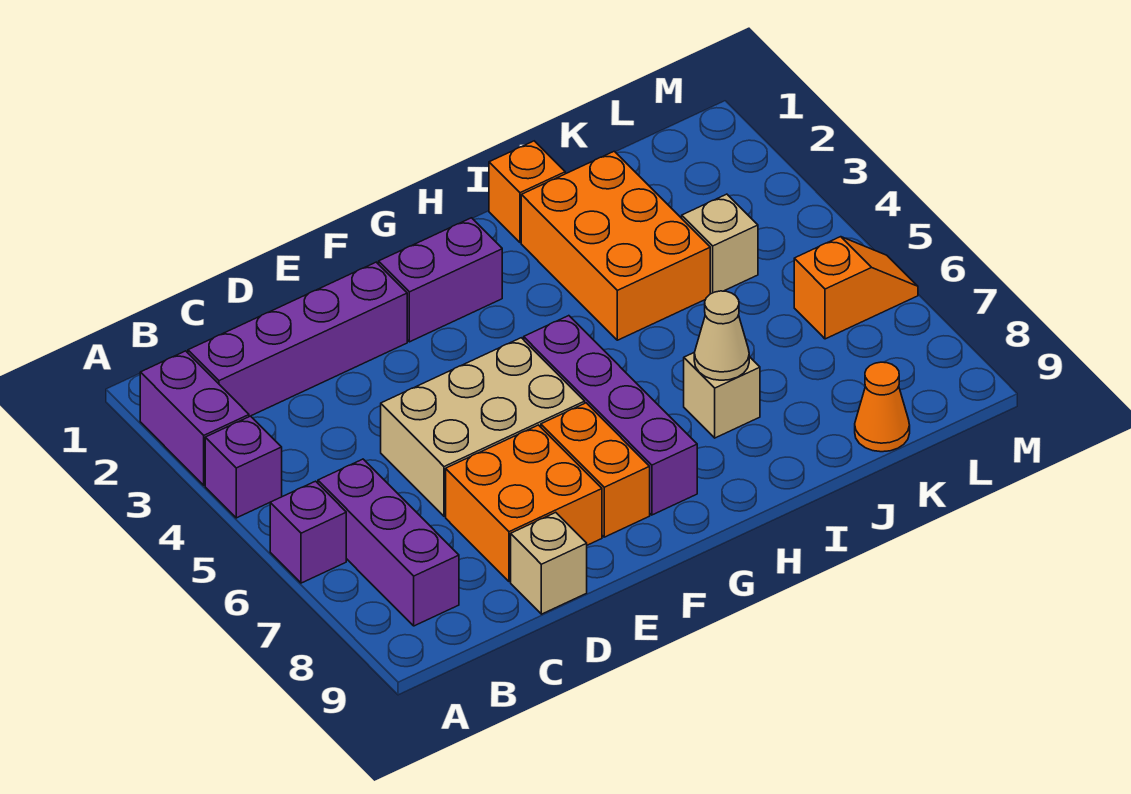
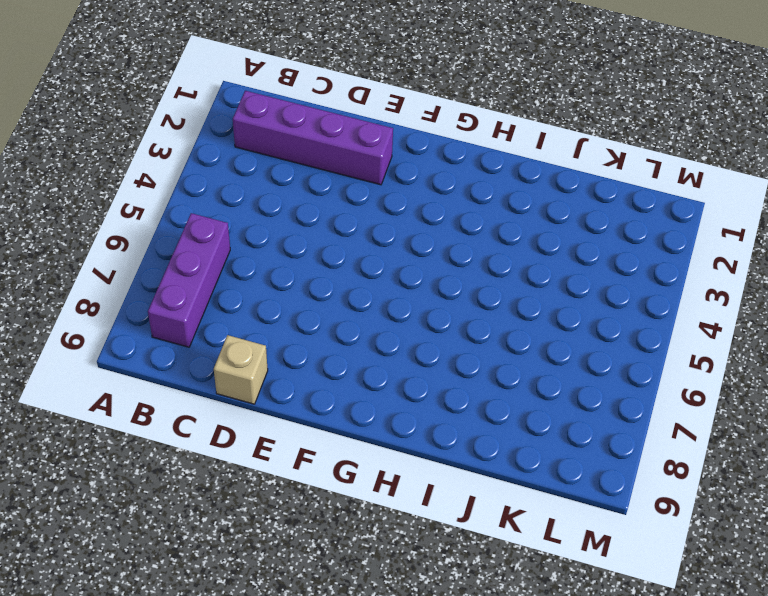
none -> purple brick A2:A3 level 1
none -> purple brick A4 level 1
none -> purple brick A6 level 1

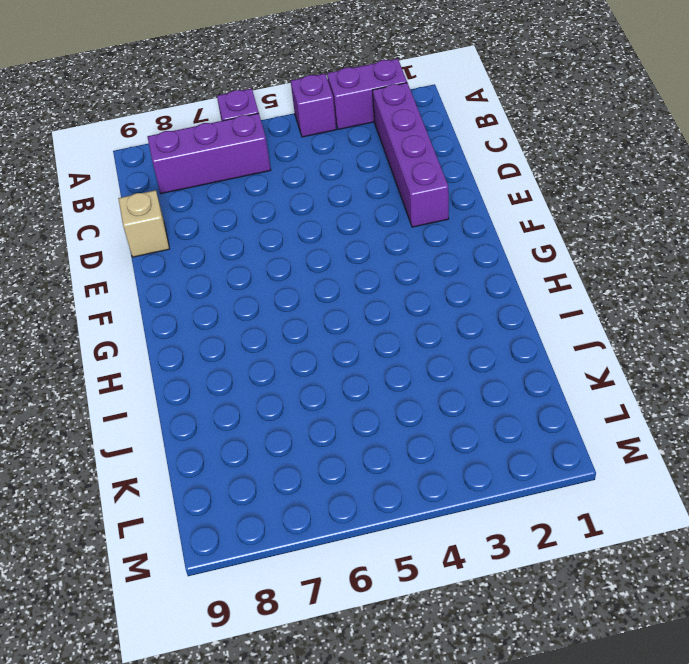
none -> tan brick D5:F6 level 1
none -> orange brick D7:E8 level 1
none -> purple brick F2:G2 level 1

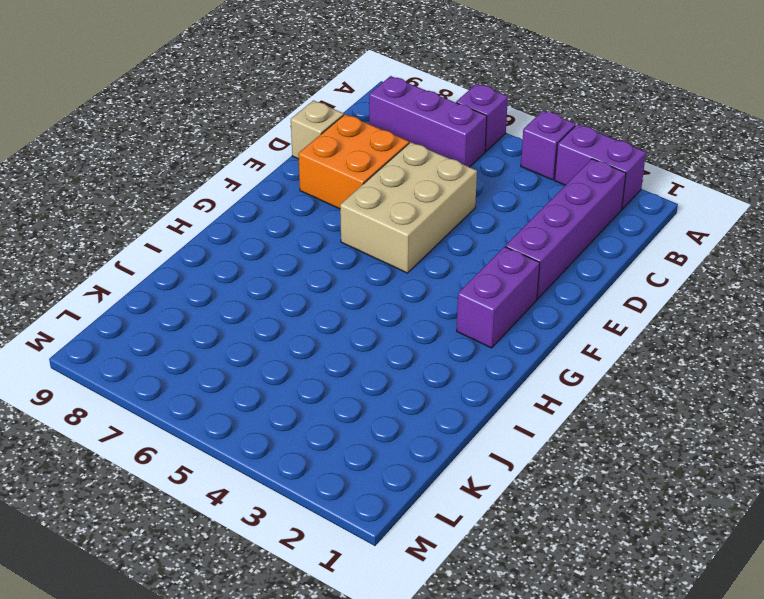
none -> orange brick F7:F8 level 1
none -> purple brick G5:G8 level 1
none -> orange brick I1 level 1

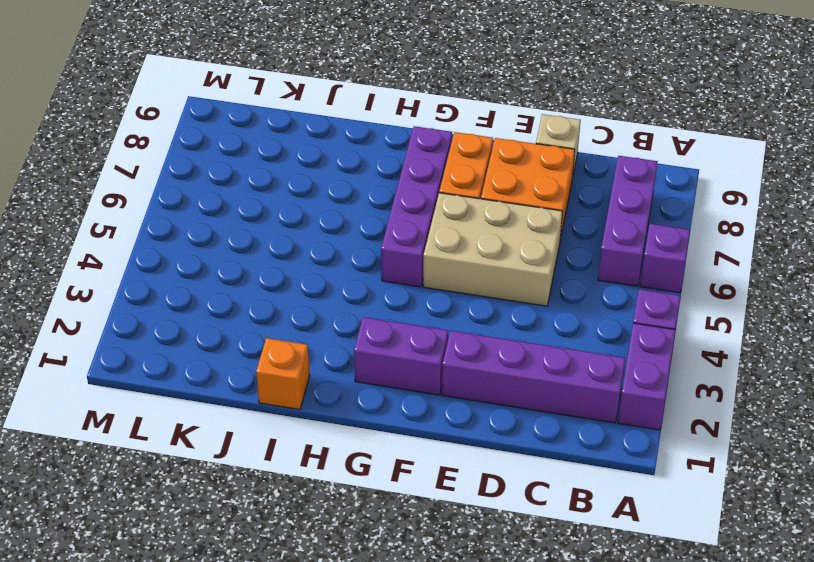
none -> orange brick I2:J4 level 1
none -> tan brick I7 level 1
none -> tan brick K4 level 1

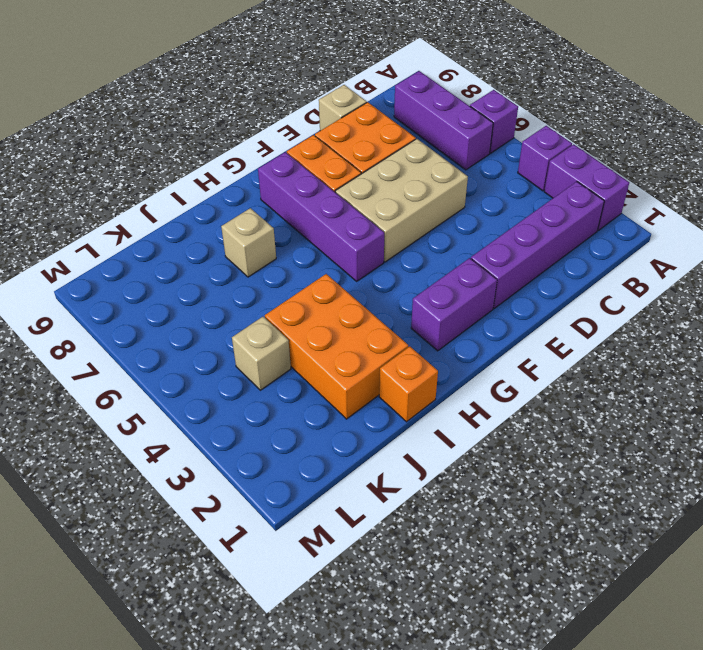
none -> orange cone K9 level 1
none -> orange slope L6:M6 level 1 top L
none -> tan cone I7 level 2

